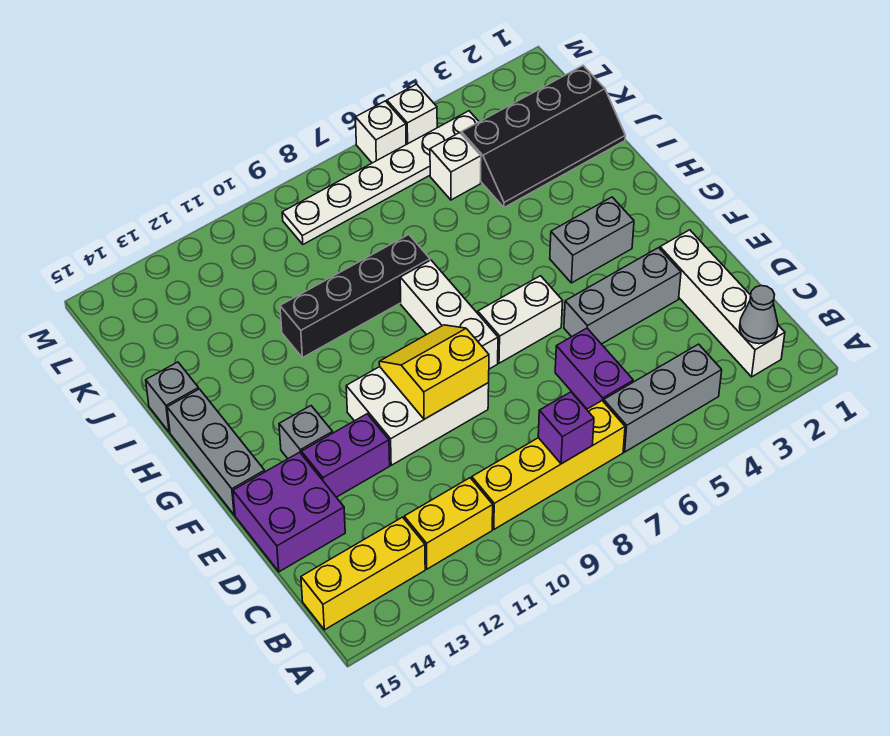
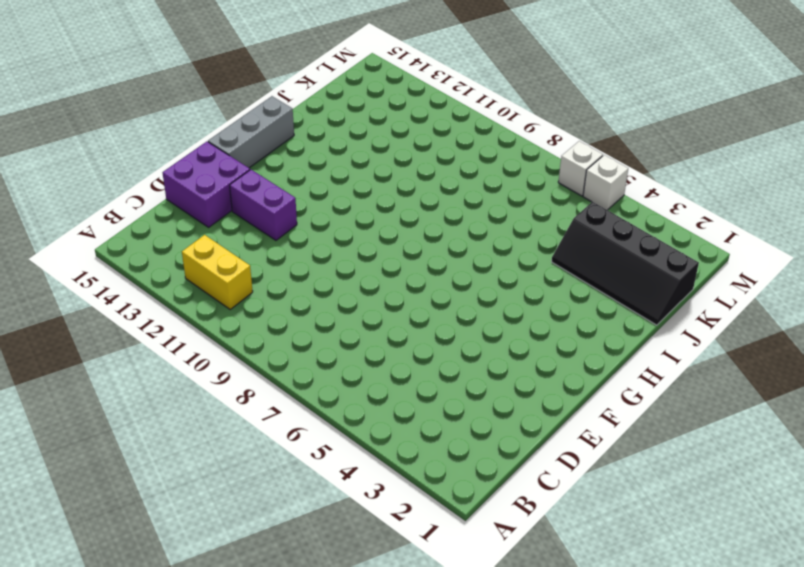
none -> white brick B2:E2 level 1
none -> grey brick B4:B6 level 1
none -> yellow brick B7:B10 level 1

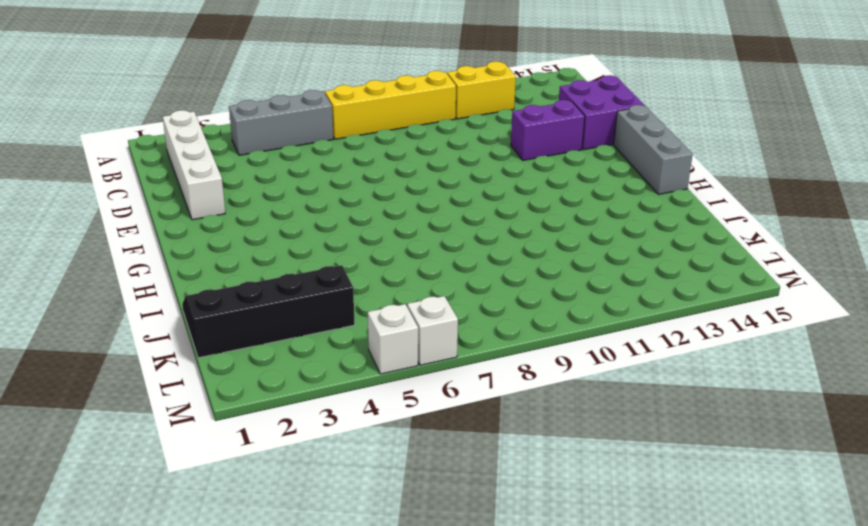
none -> yellow brick B13:B15 level 1
none -> purple brick C6:D6 level 1
none -> grey brick E3:E5 level 1

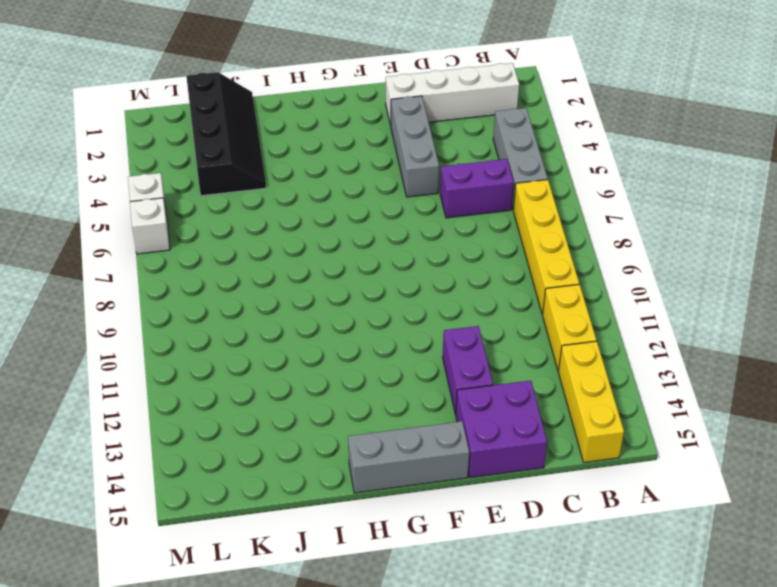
none -> white brick E9:F11 level 1
none -> white brick F6:F7 level 1
none -> white brick F8:H8 level 1

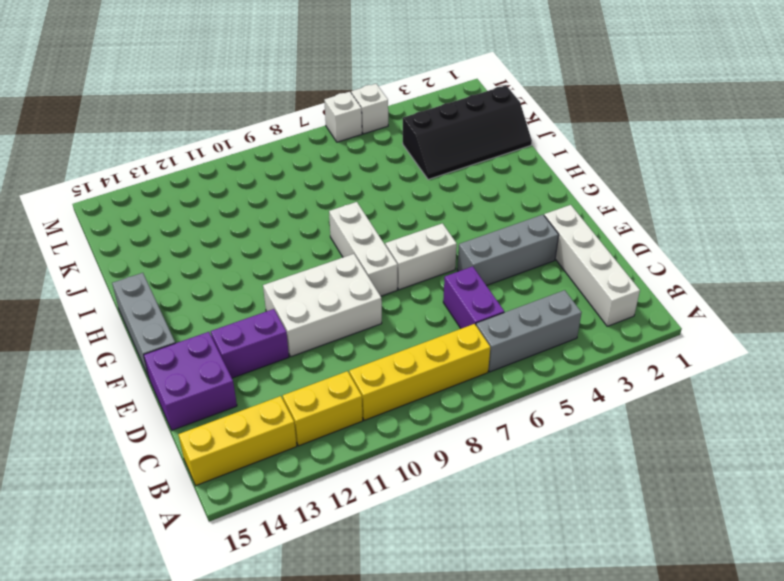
none -> grey brick F13 level 1
none -> grey brick G3:G4 level 1
none -> black brick I8:I11 level 1

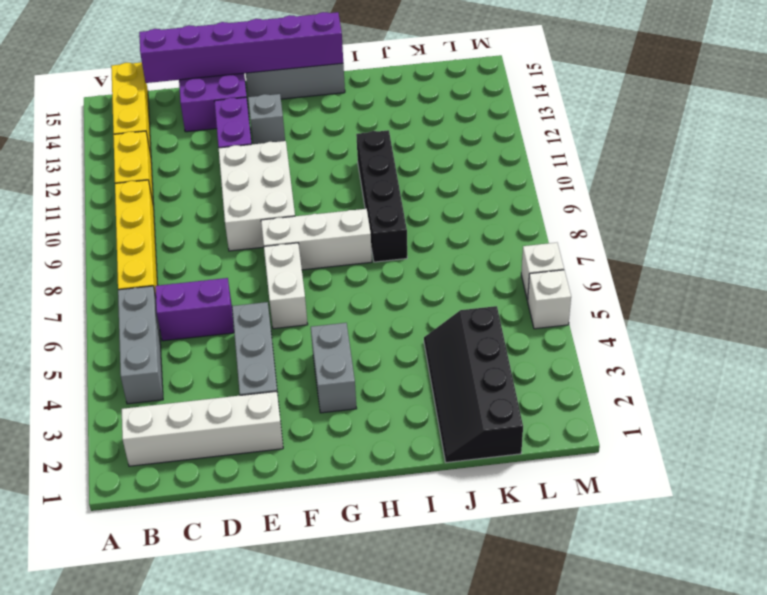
purple brick C15:H15 level 2 -> none
none -> grey brick I15 level 1
none -> white brick K5 level 1
none -> white plate L4:L9 level 1

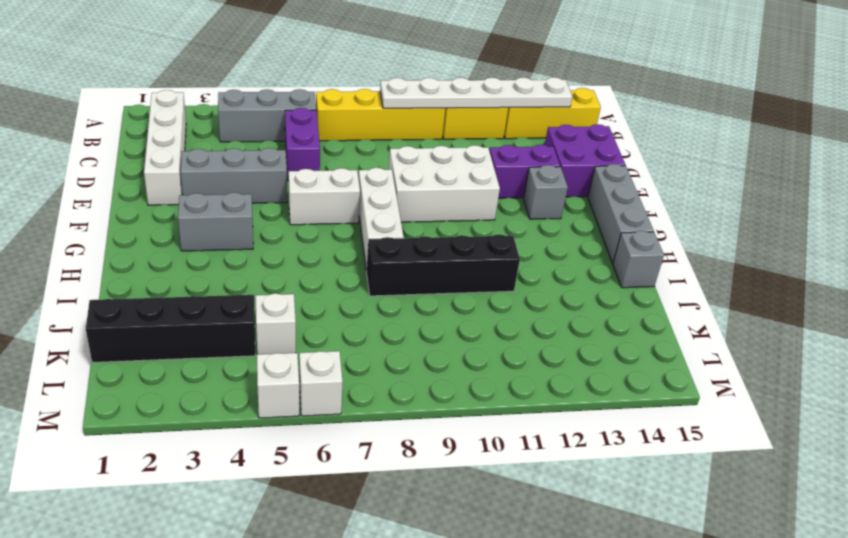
white plate B9:B14 level 2 -> white plate L4:L9 level 1
none -> grey cone B2 level 2
none -> purple brick B8 level 2
none -> yellow slope E9:F10 level 2 top E

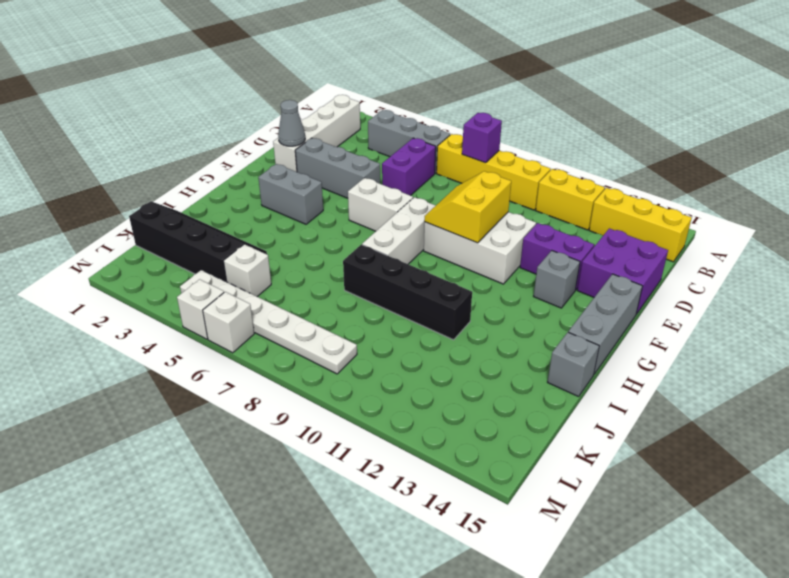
grey cone E2 level 2 -> grey cone B2 level 2
yellow slope E9:F10 level 2 top 10 -> yellow slope E9:F10 level 2 top E

